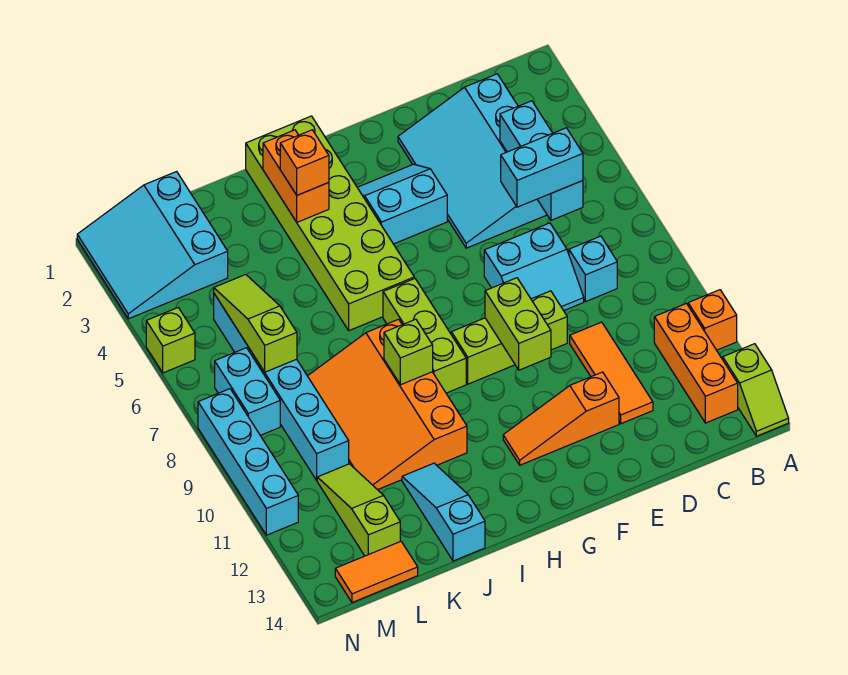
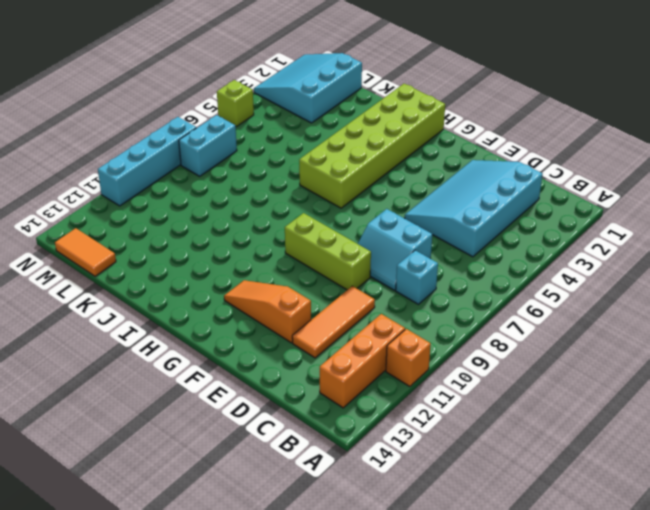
none -> lime slope A13:A14 level 1 top 13
none -> cyan slope F3:G4 level 1 top 4
none -> lime brick H7:H9 level 1

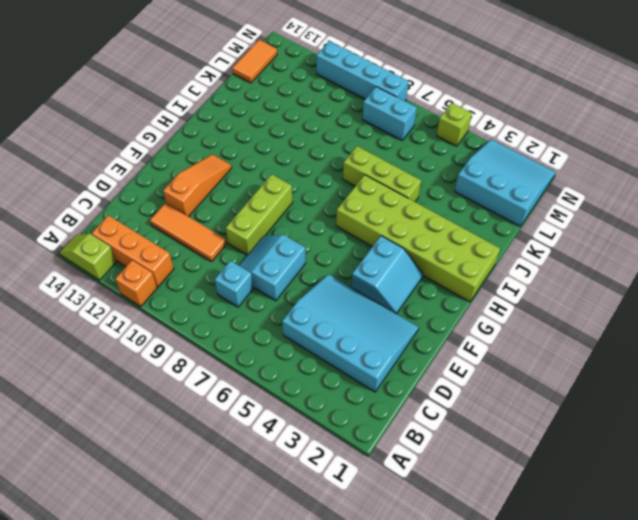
lime brick J5:J7 level 1 -> lime brick H7:H9 level 1
none -> orange slope I8:K11 level 1 top I
none -> cyan slope J12:J14 level 1 top 14
none -> cyan brick L5:L10 level 1

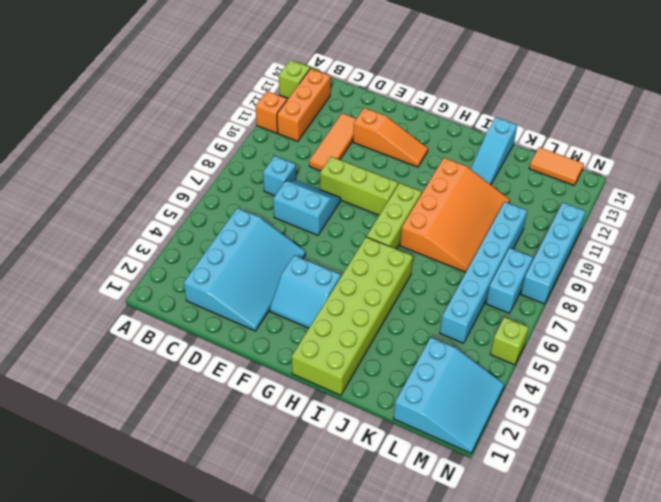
none -> lime slope L11:L13 level 1 top 13
none -> cyan brick C4:C6 level 2
none -> lime brick F9:F10 level 2

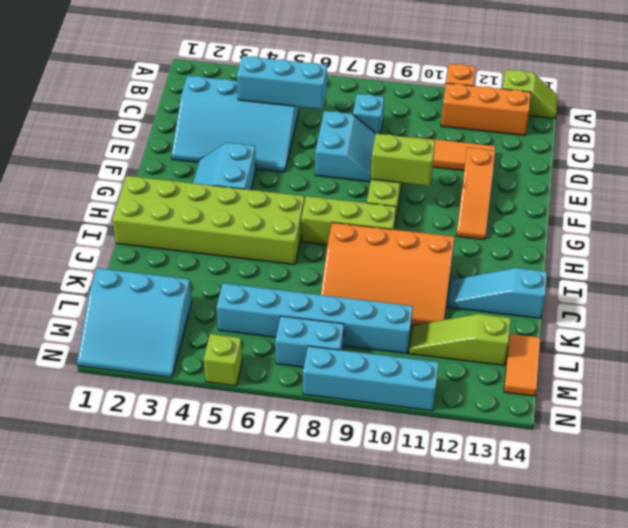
none -> orange brick I2:I3 level 2
none -> lime brick I9 level 2
none -> lime slope L5:L7 level 2 top 7

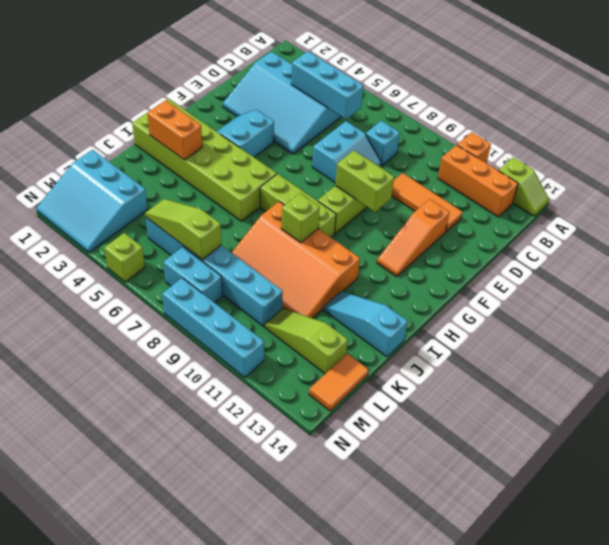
none -> cyan brick C6:D6 level 3
none -> orange brick I3 level 3

